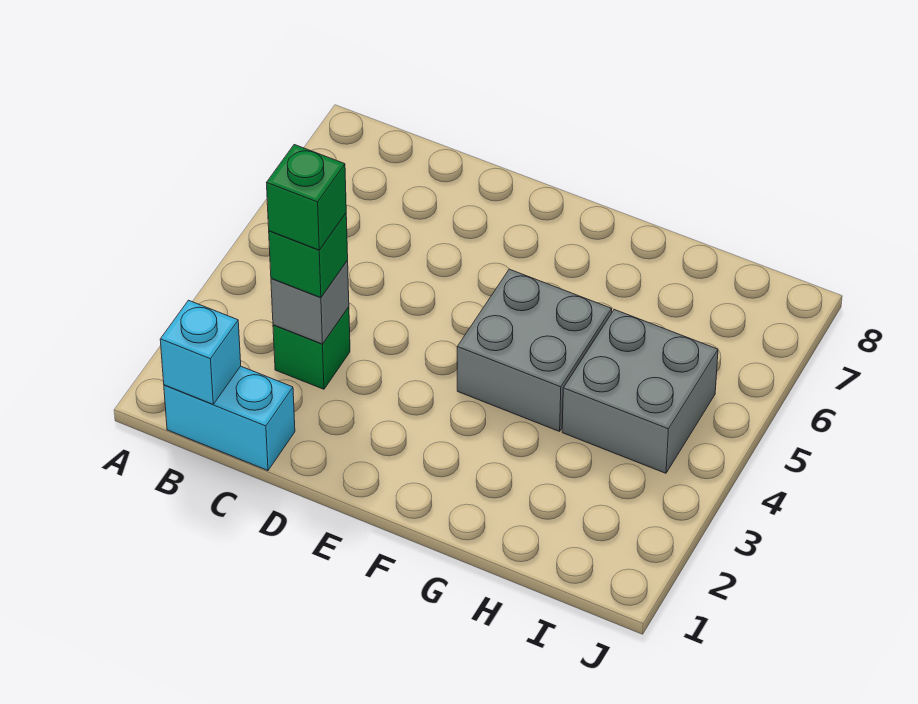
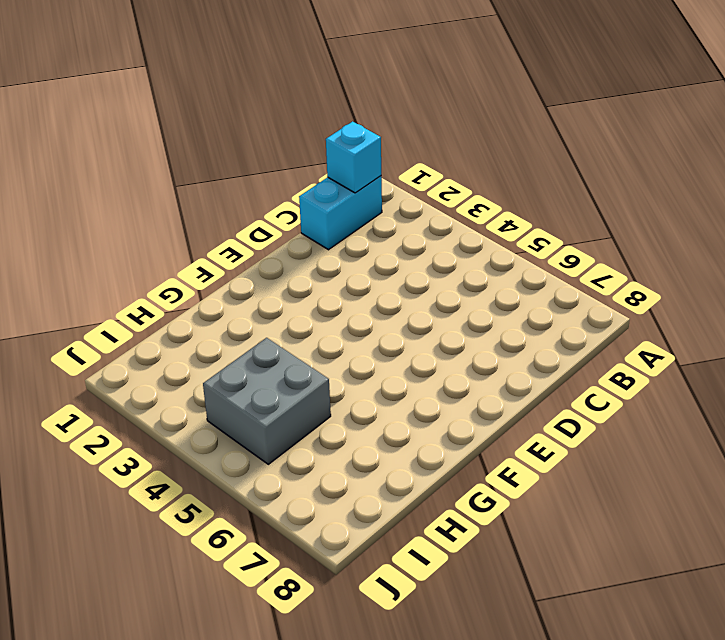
none -> green brick C3 level 1
none -> grey brick F4:G5 level 1

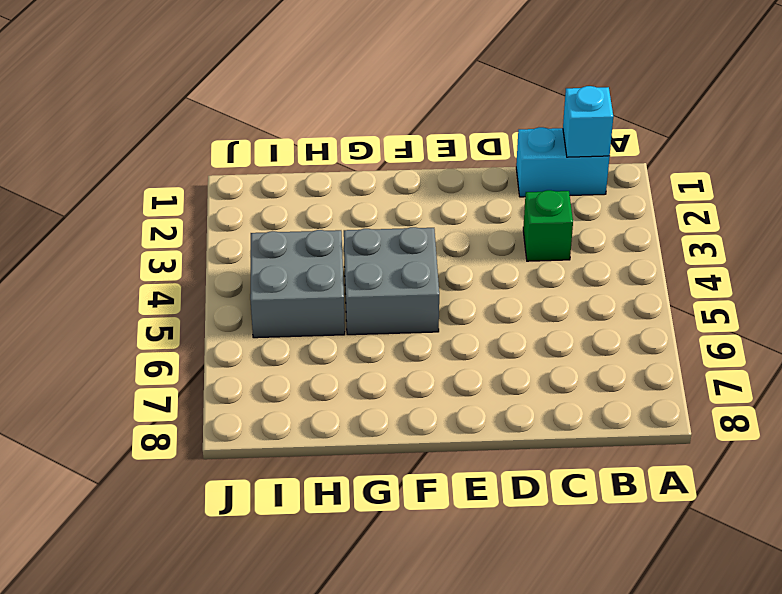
none -> grey brick C3 level 2
none -> green brick C3 level 3

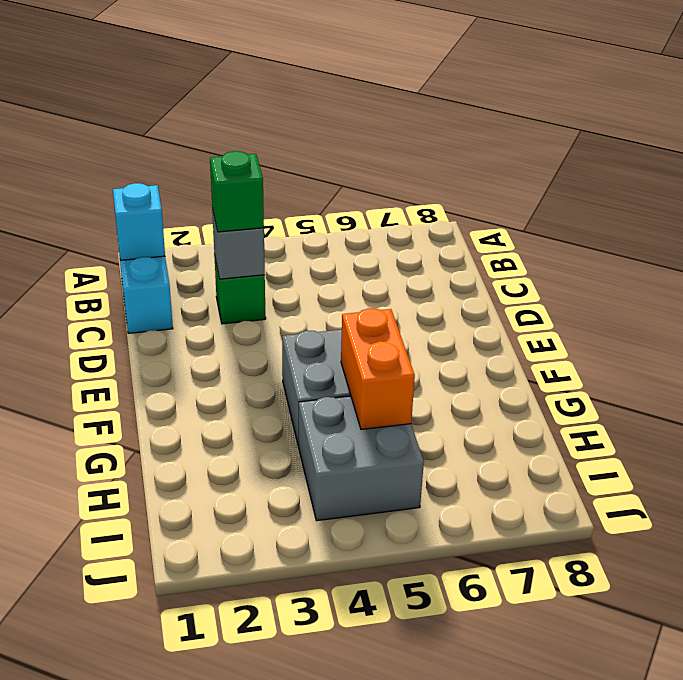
orange brick G5:H5 level 2 -> none
none -> green brick C3 level 4

